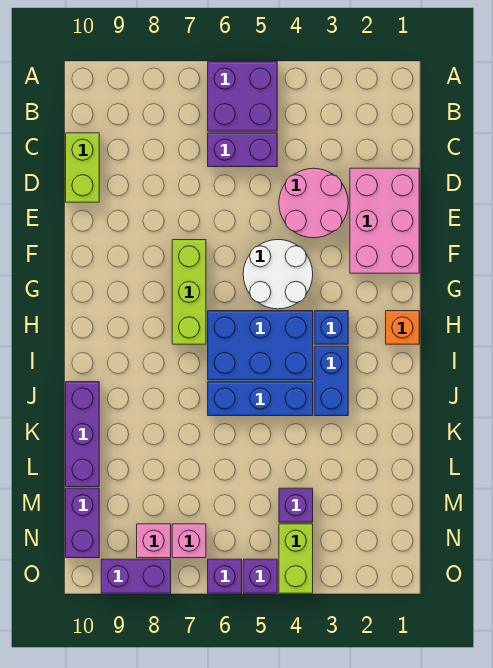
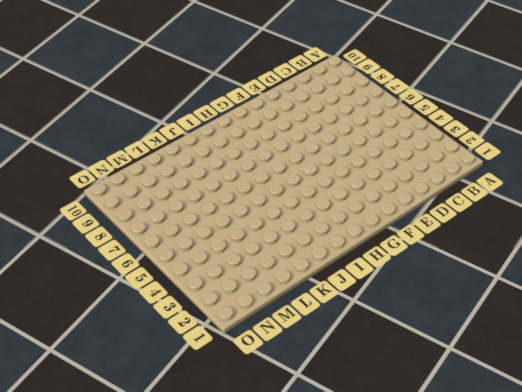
none -> purple brick A5:B6 level 1
none -> purple brick C5:C6 level 1
none -> lime brick C10:D10 level 1

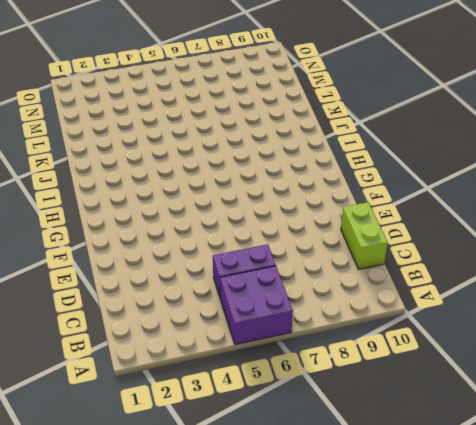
none -> pink brick D1:F2 level 1
none -> pink round brick D3:E4 level 1
none -> white round brick F4:G5 level 1

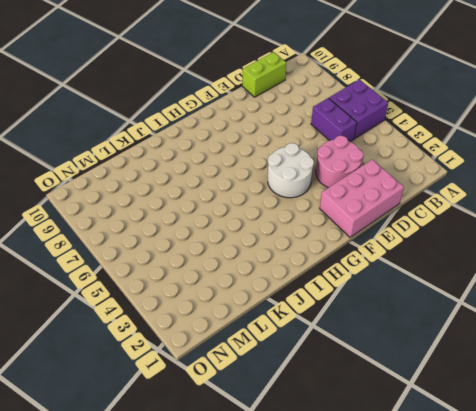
none -> lime brick F7:H7 level 1
none -> orange brick H1 level 1
none -> blue brick H3 level 1

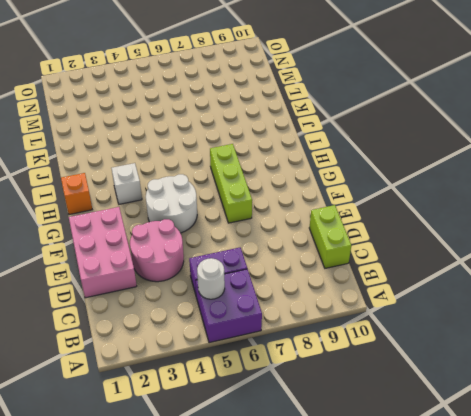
white round brick B5 level 2 -> none
white brick H3 level 1 -> blue brick H3 level 1
none -> blue brick H4:I6 level 1
none -> blue brick I3:J3 level 1
none -> blue brick J4:J6 level 1

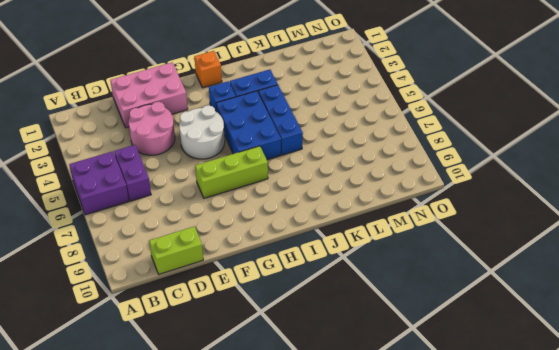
none -> purple brick J10:L10 level 1
none -> purple brick M4 level 1
none -> purple brick M10:N10 level 1

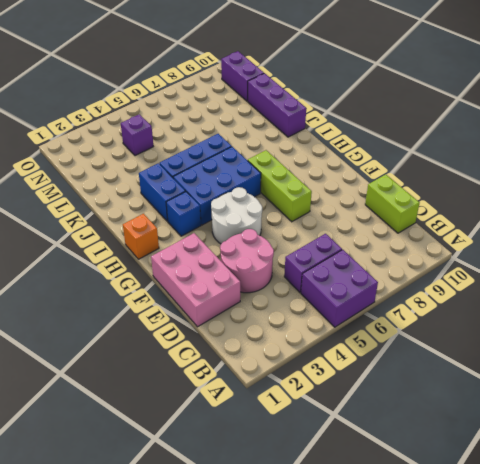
none -> lime brick N4:O4 level 1
none -> pink brick N7 level 1
none -> pink brick N8 level 1

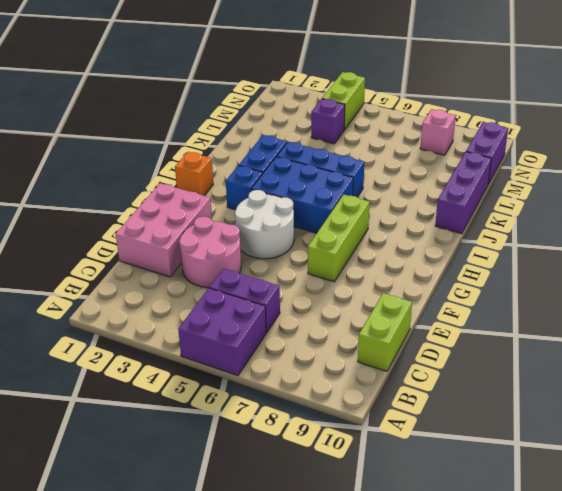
none -> pink brick N7 level 1
none -> purple brick O5 level 1
none -> purple brick O6 level 1

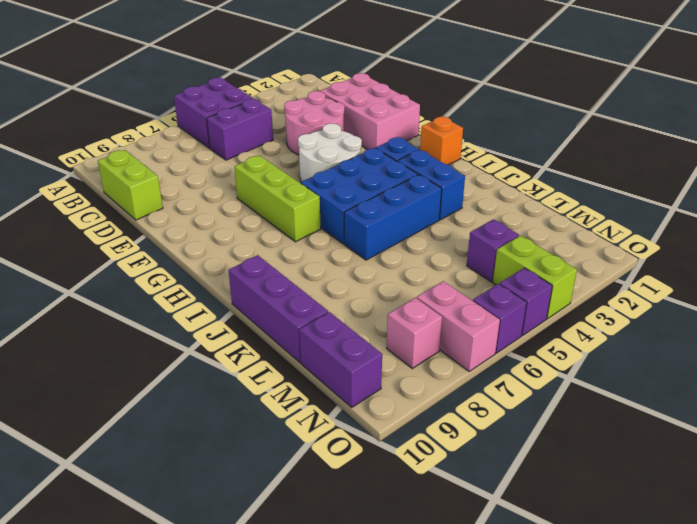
pink brick N7:O7 level 1 -> pink brick N7 level 1
none -> purple brick O8:O9 level 1

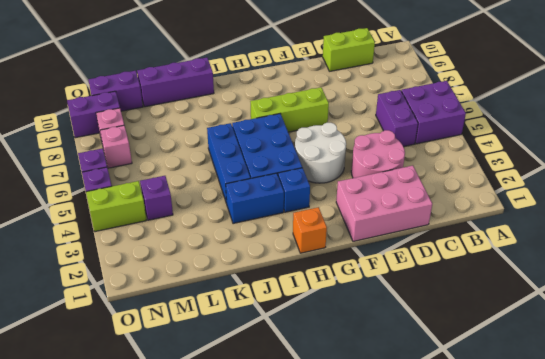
purple brick N9:O9 level 1 -> purple brick O8:O9 level 1

